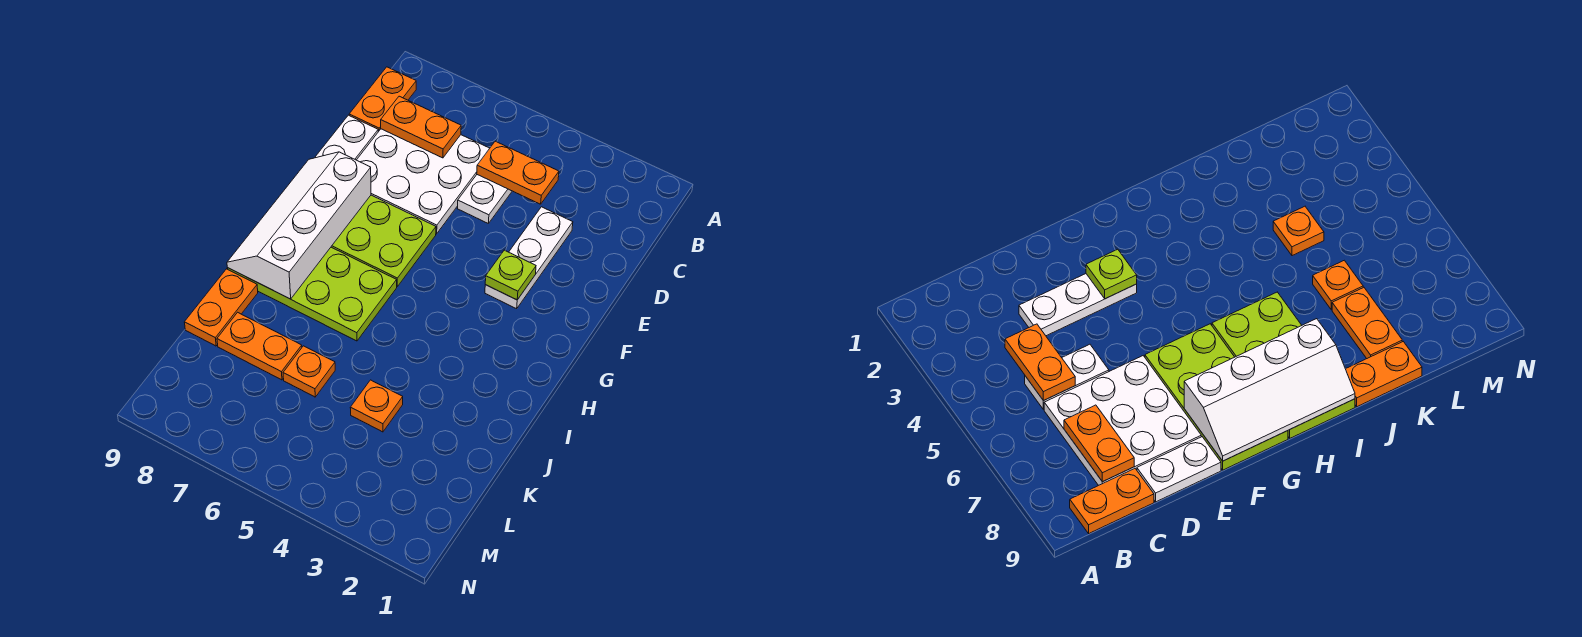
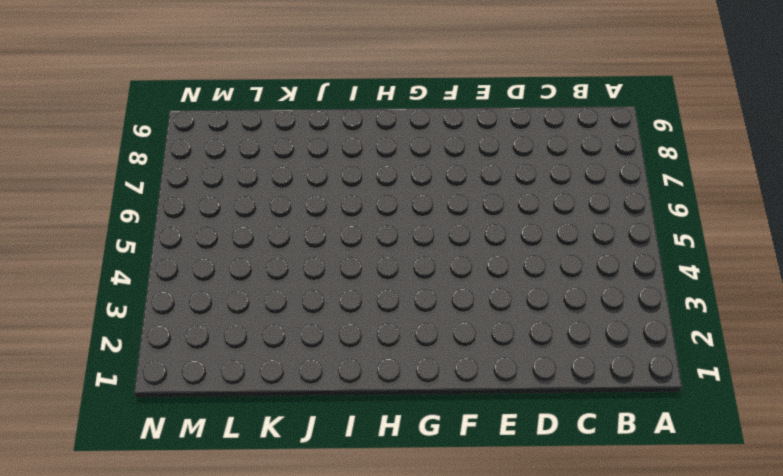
none -> orange plate B9:C9 level 1
none -> white plate C5:D5 level 1
none -> white plate C6:E8 level 1

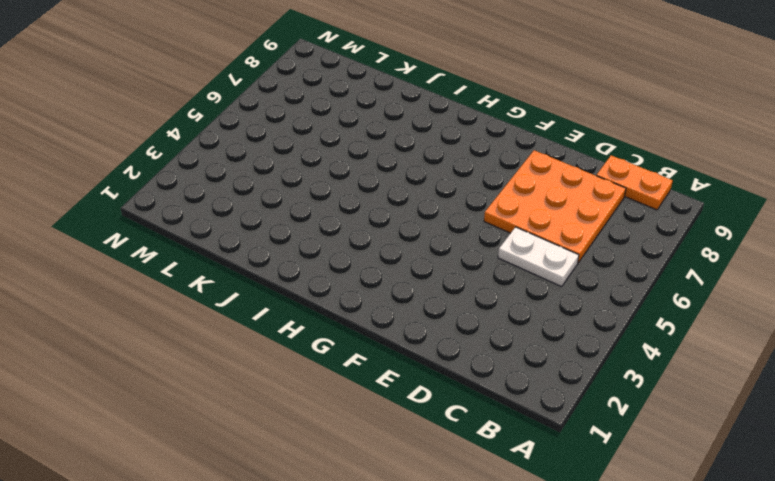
orange plate C6:E8 level 1 -> white plate C6:E8 level 1
none -> white plate D3:F3 level 1
none -> white plate D9:E9 level 1
none -> lime plate F6:G9 level 1

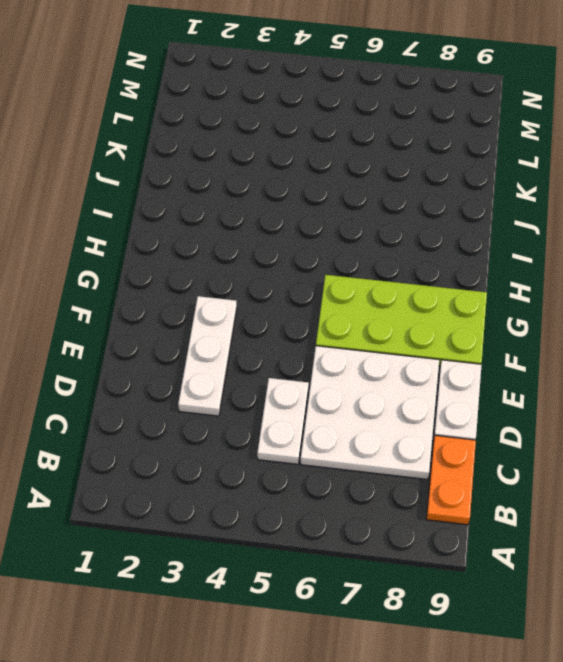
none -> lime plate H6:I9 level 1
none -> orange plate J9:K9 level 1
none -> orange plate K4 level 1

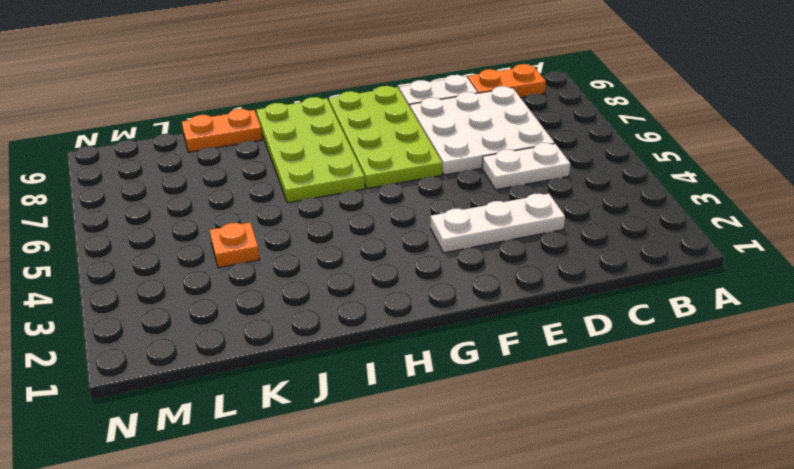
none -> orange plate K6 level 1
none -> orange plate K7:K8 level 1
none -> orange plate C4:C5 level 2

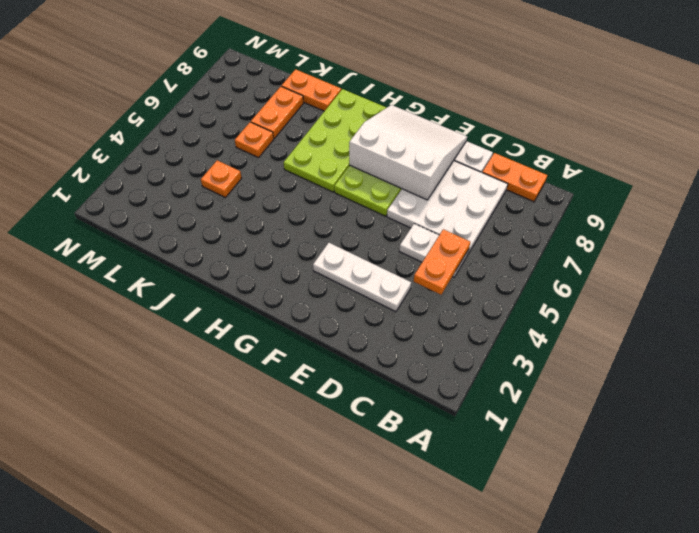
white slope E7:G9 level 2 top 7 -> white slope F8:I9 level 2 top 8
none -> orange plate C7:C8 level 2
none -> lime plate F3 level 2

